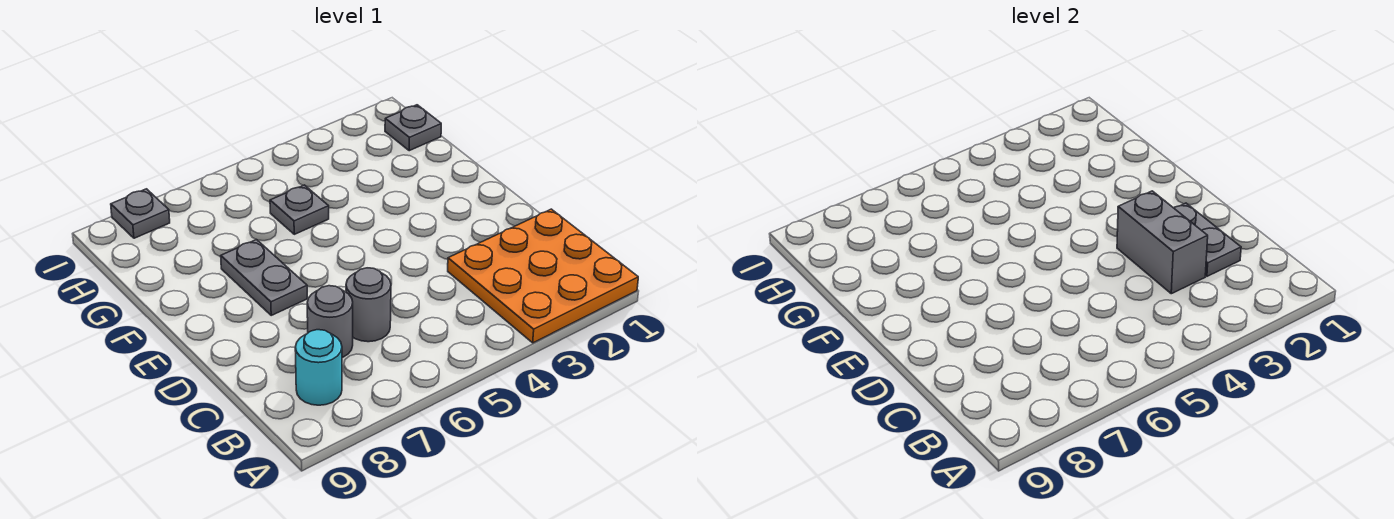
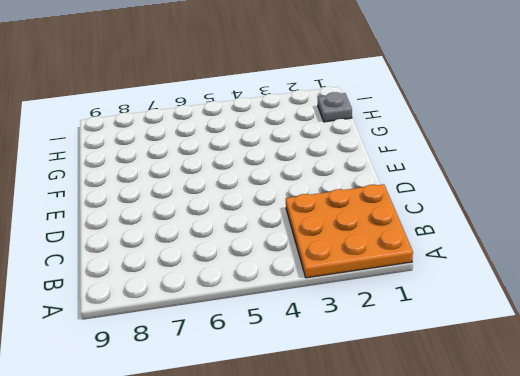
none -> cyan round brick B8 level 1
none -> grey round brick C6 level 1

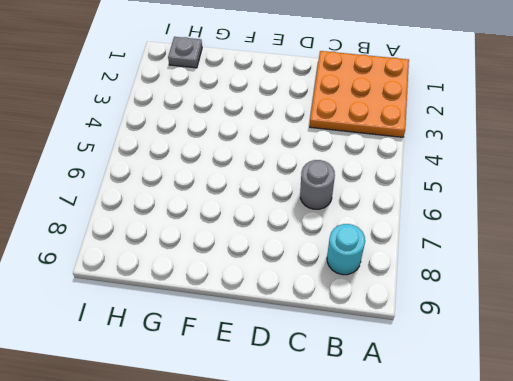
none -> grey round brick C7 level 1
none -> grey plate E7:F7 level 1

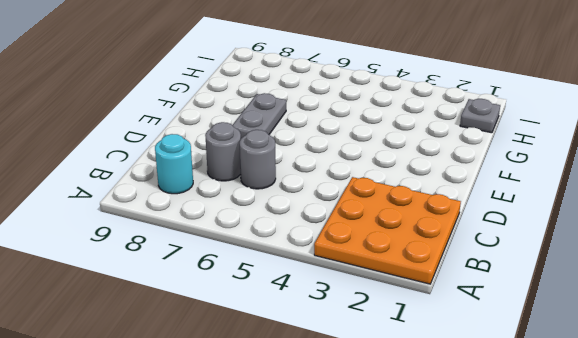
none -> grey plate G5 level 1
none -> grey plate I8 level 1

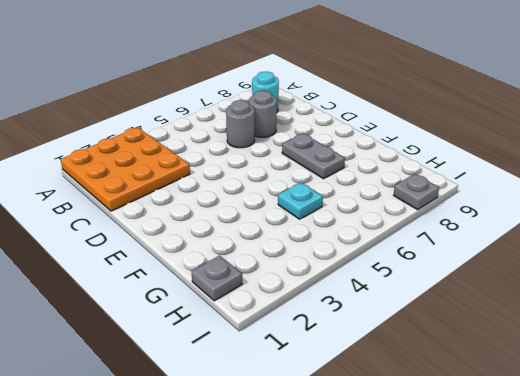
cyan plate G5 level 1 -> grey plate G5 level 1
none -> grey plate C2:D2 level 2
none -> grey brick C3:D3 level 2

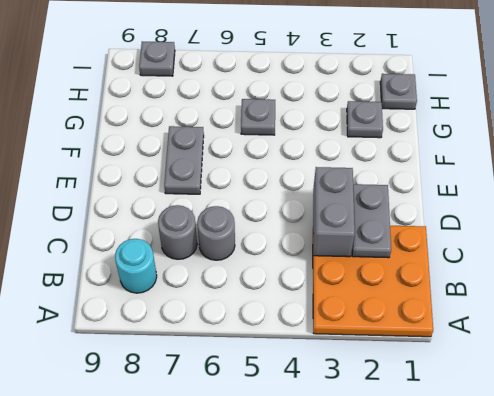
grey plate G2 level 1 -> none

